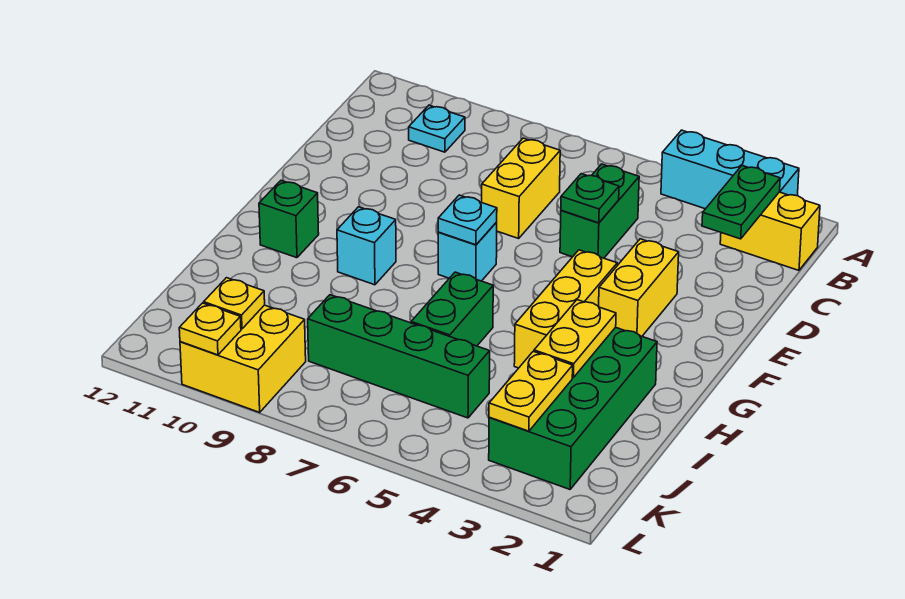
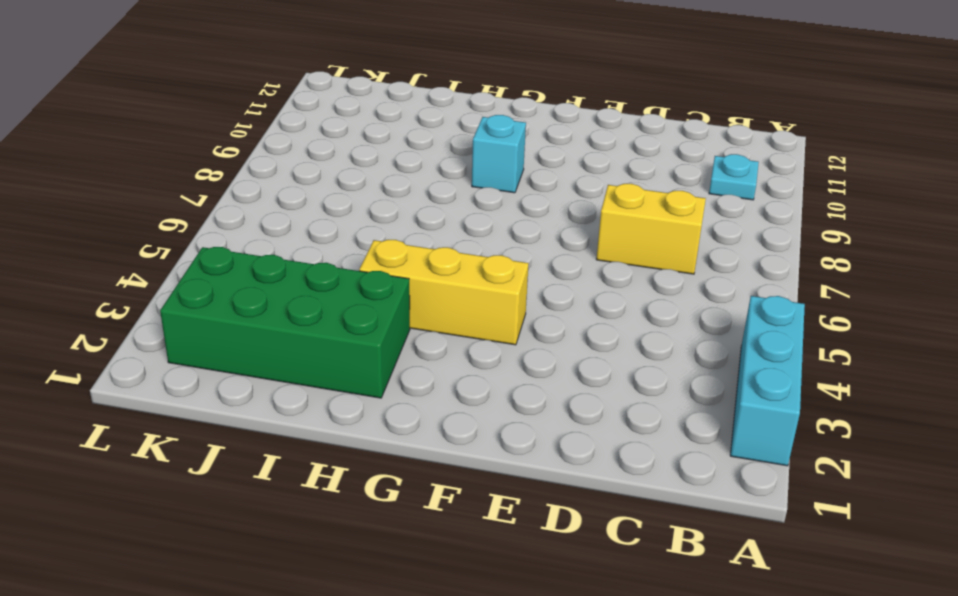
none -> yellow brick B1:B2 level 1
none -> green brick C5:D5 level 1
none -> yellow brick E3:F3 level 1

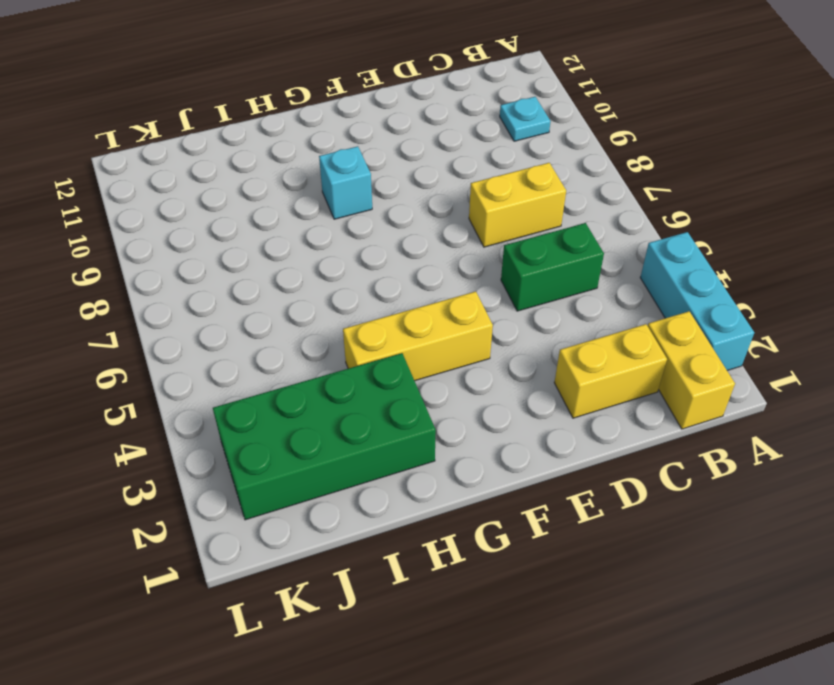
yellow brick C2:D2 level 1 -> yellow brick E3:F3 level 1
none -> cyan brick F7 level 1
none -> green brick G11 level 1
none -> green brick H6:I6 level 1

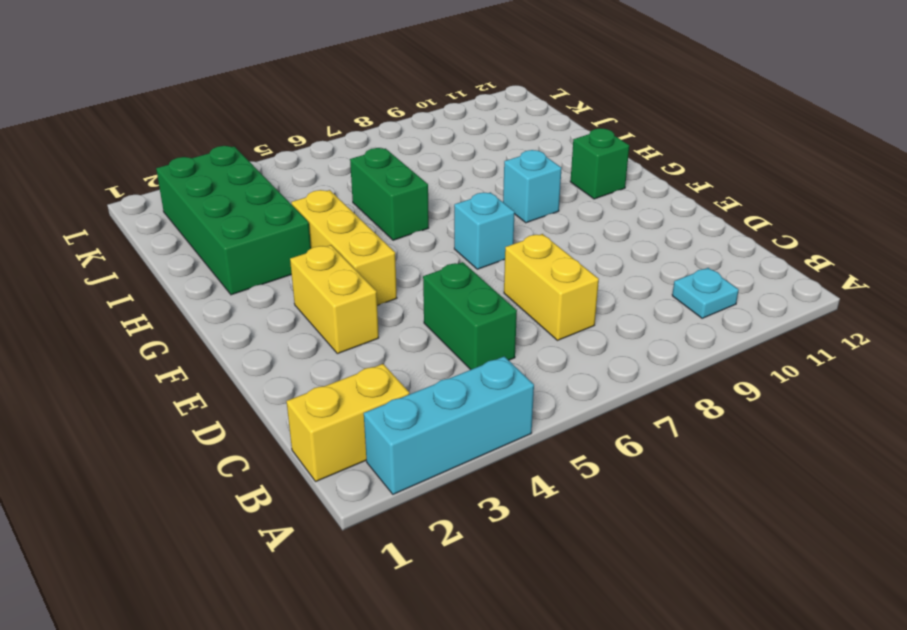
none -> green brick J5:J8 level 1
none -> yellow brick K9:L10 level 1
none -> green plate B2:C2 level 2

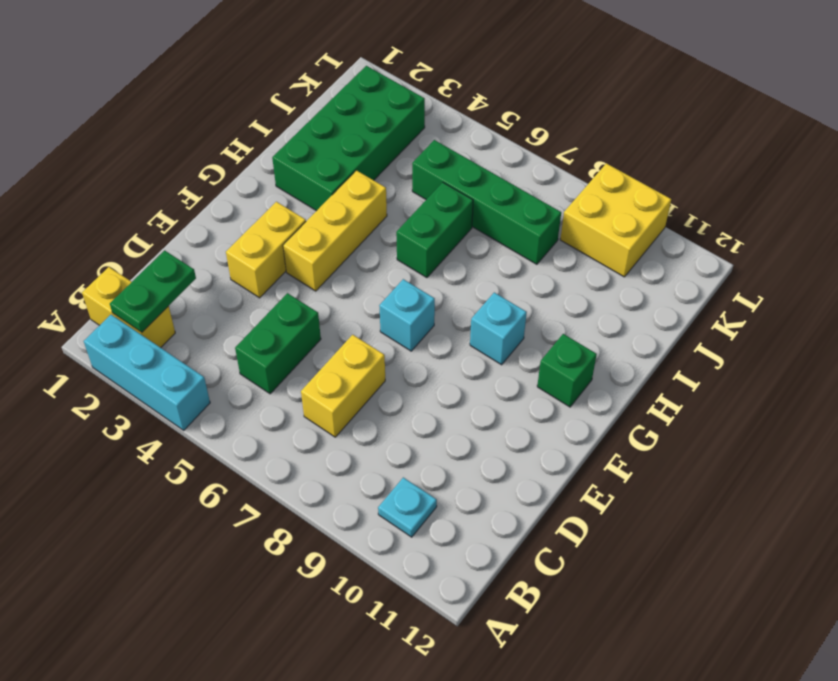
none -> green plate D5 level 2
none -> cyan plate F7 level 2
none -> yellow plate H3:I3 level 2

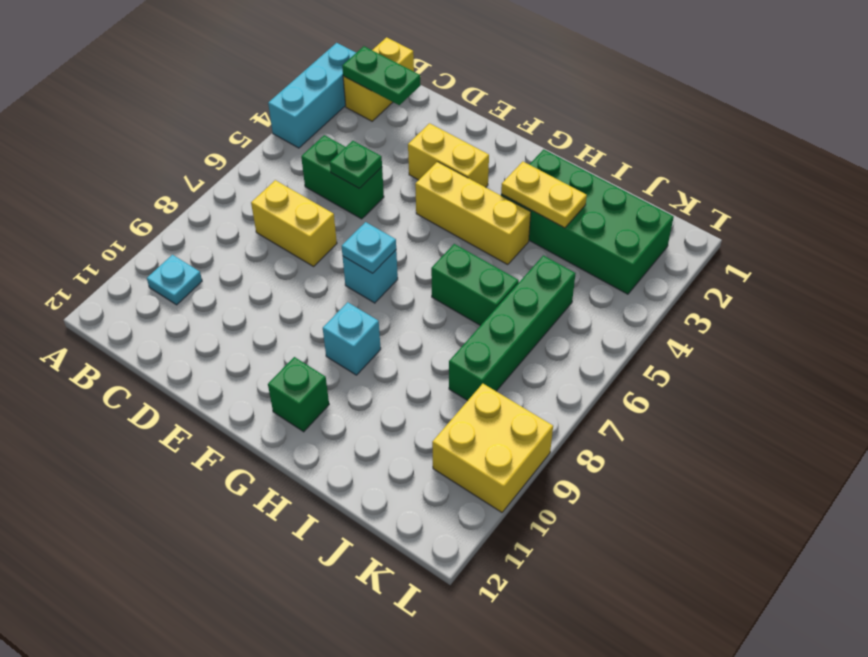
none -> yellow plate J3:K3 level 2
none -> yellow plate K10 level 2
none -> yellow plate L10 level 2

